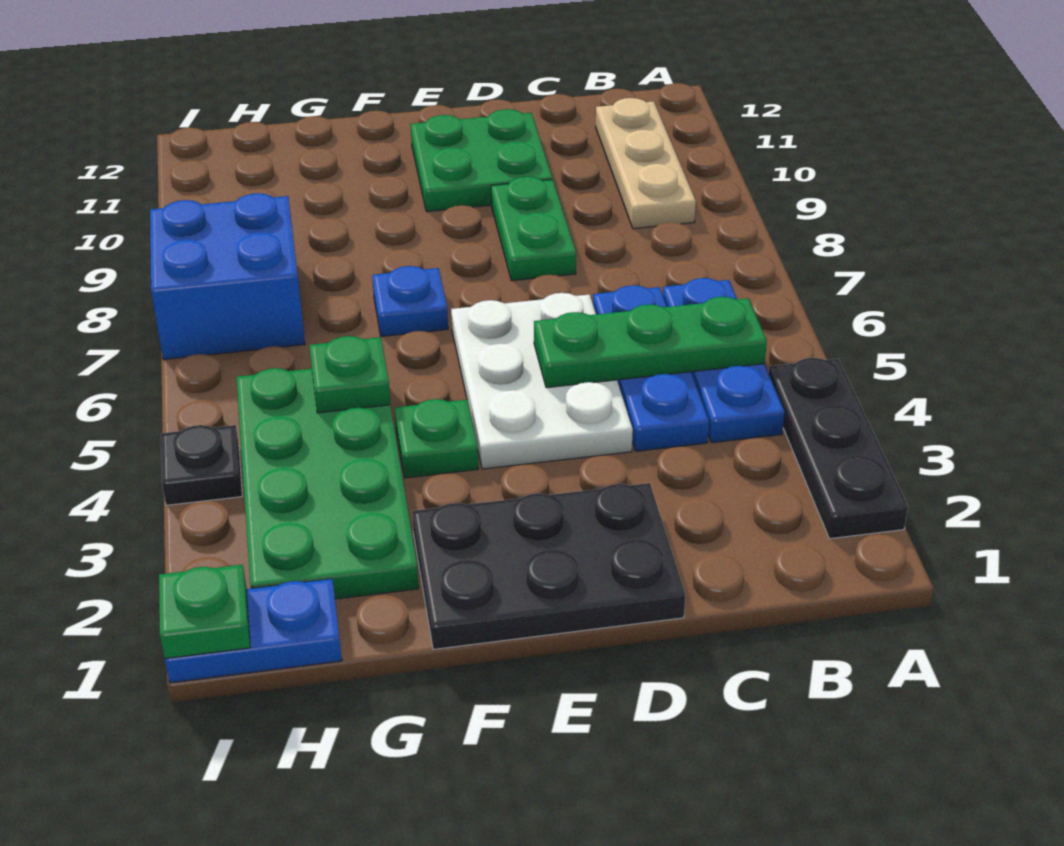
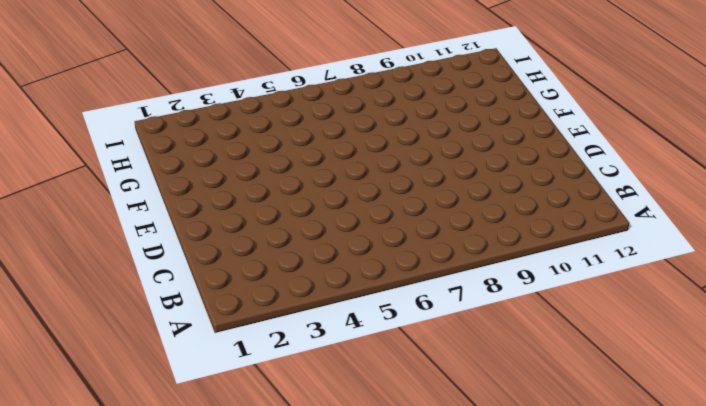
none -> black plate A2:A4 level 1
none -> blue plate B4:B6 level 1
none -> tan plate B9:B11 level 1

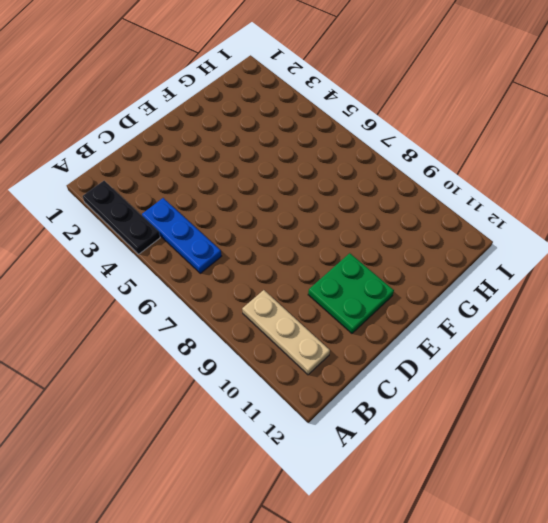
none -> blue plate C4:C6 level 1
none -> black plate D1:F2 level 1
none -> white plate D4:E6 level 1

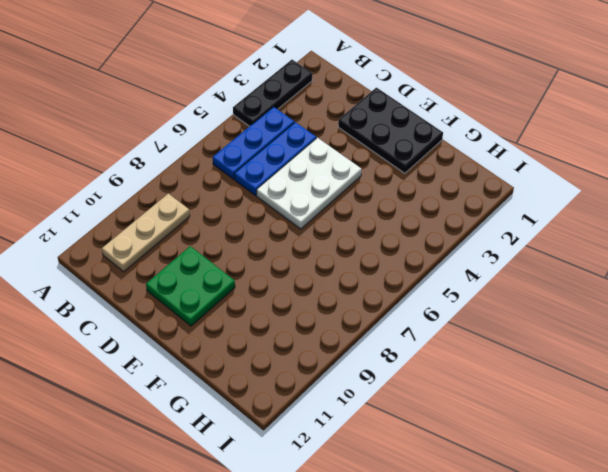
none -> green plate D8:D9 level 1
none -> green plate F4 level 1
none -> blue plate F7 level 1

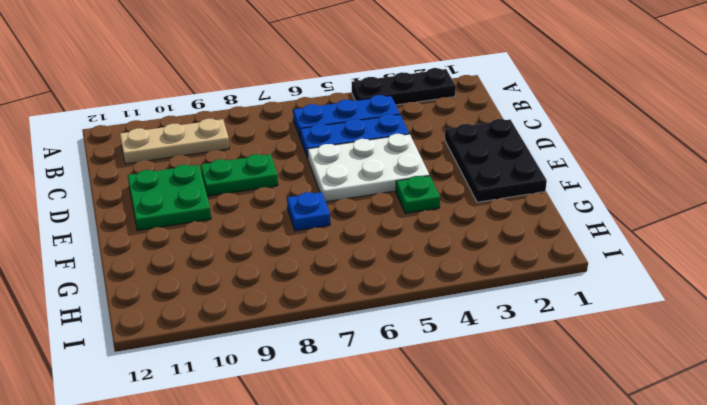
none -> green plate G2:H5 level 1
none -> blue plate H1:I1 level 1
none -> blue brick H7:I8 level 1

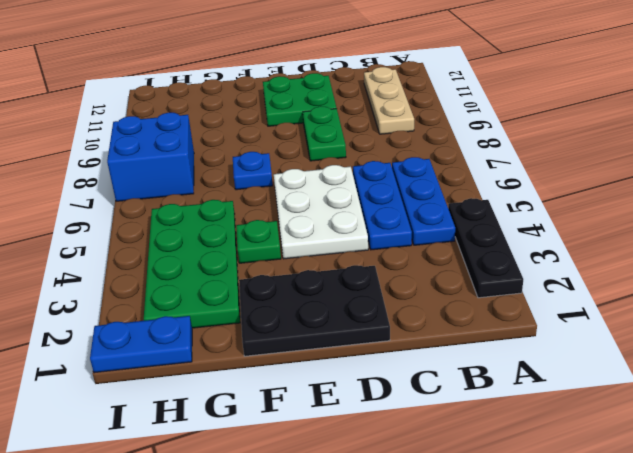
none -> black plate I4 level 1
none -> green plate B5:D5 level 2
none -> green plate G5 level 2

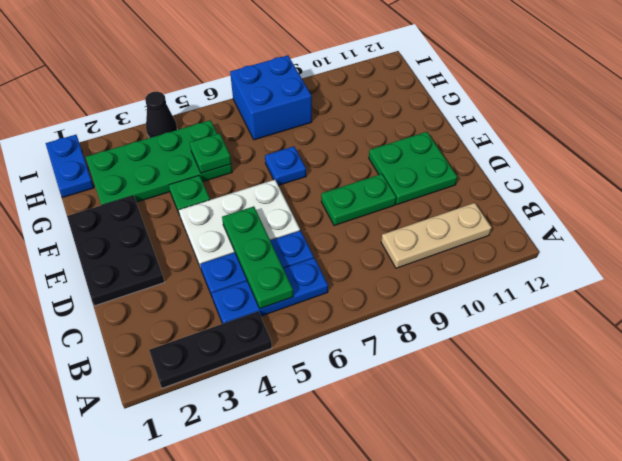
black cone I4 level 1 -> black plate I4 level 1
none -> green plate I1 level 2

